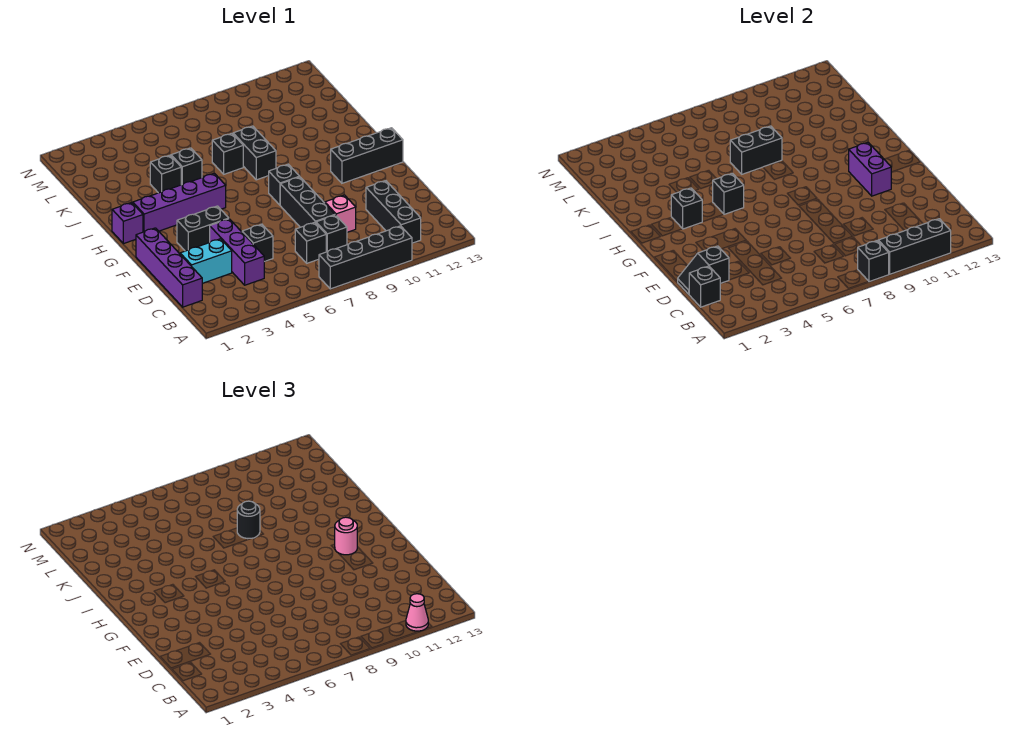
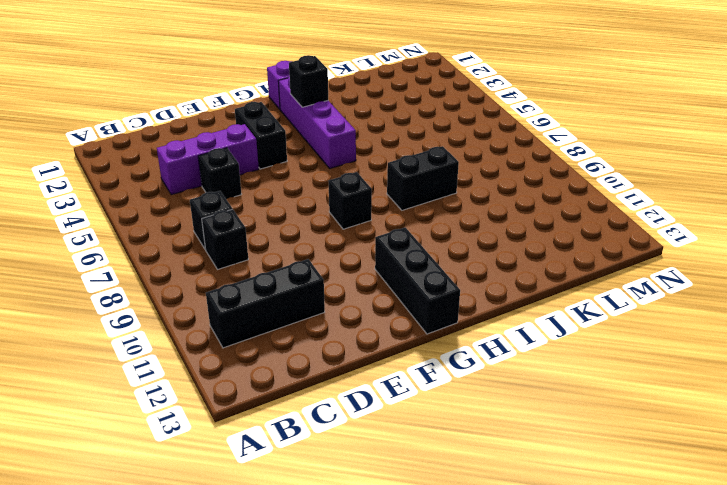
none -> black brick A7:A10 level 1
none -> purple brick C1:F1 level 1
none -> cyan brick D2:D3 level 1
none -> black brick D8:F8 level 1

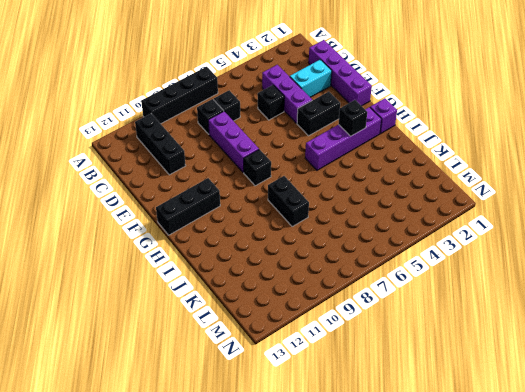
purple brick D8:F8 level 1 -> black brick D8:F8 level 1
none -> pink brick D9 level 1
none -> black brick J4 level 1
none -> black brick J5 level 1
none -> black brick J7 level 1

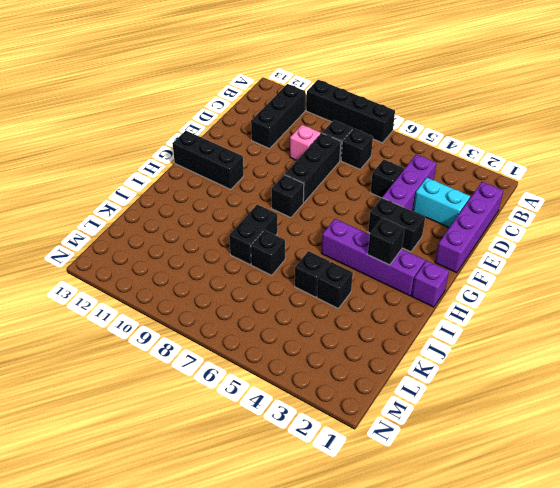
none -> black brick A8 level 2
none -> black brick A9:A11 level 2
none -> black brick C1 level 2
none -> black slope D1:D2 level 2 top 2

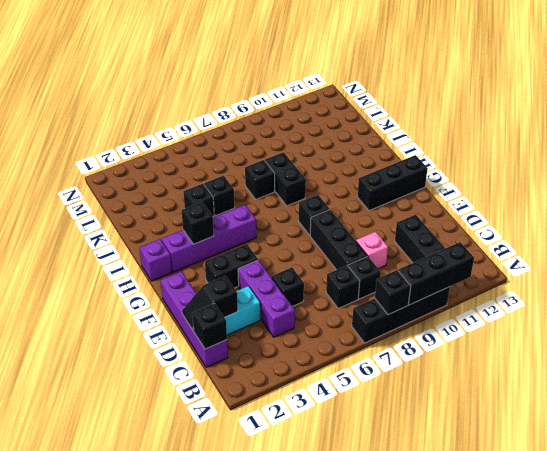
none -> purple brick F11:G11 level 2
none -> black brick H5 level 2
none -> black brick J7:J8 level 2
none -> pink cone A11 level 3

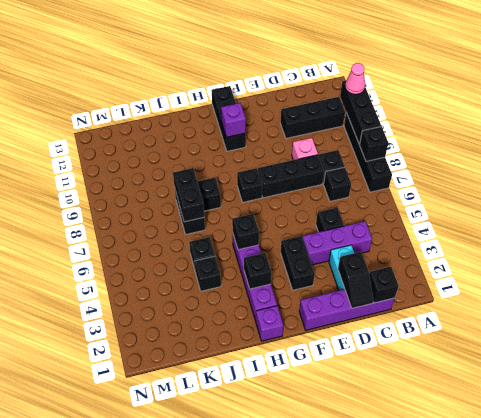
purple brick G11 level 2 -> purple brick F11:G11 level 2
none -> pink round brick G11 level 3
none -> black round brick J8 level 3

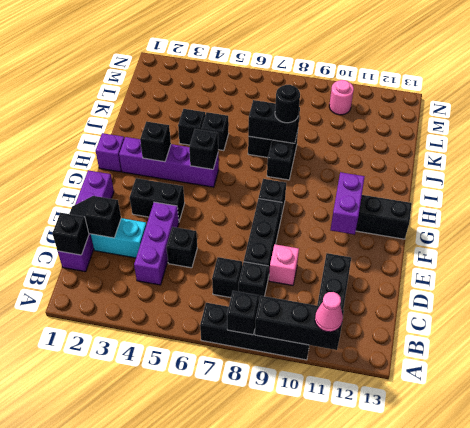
pink round brick M10 level 1 -> pink round brick G11 level 3

